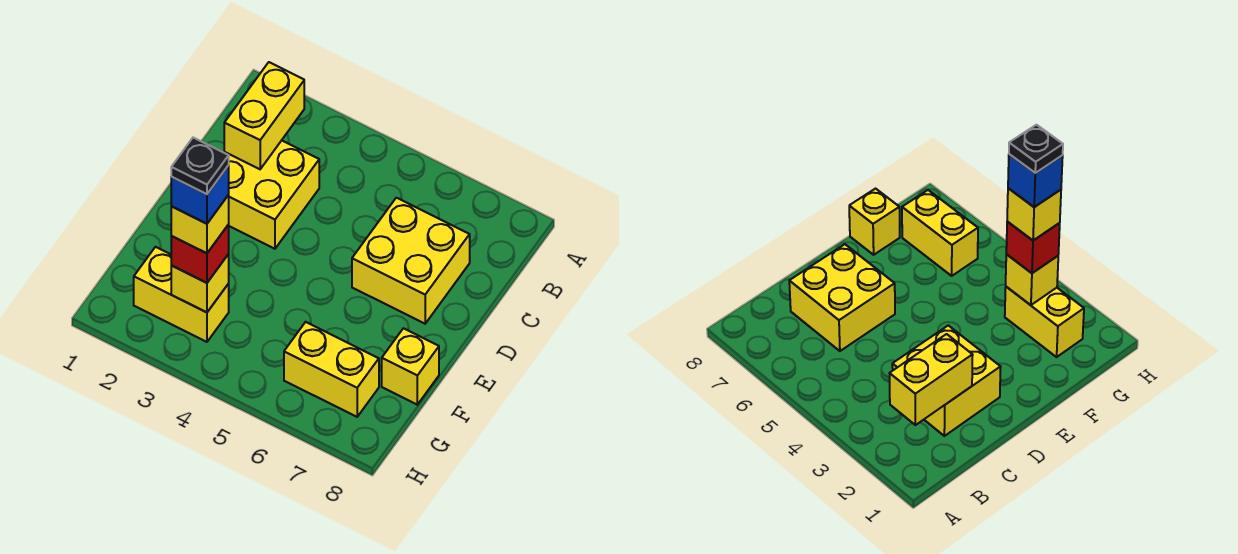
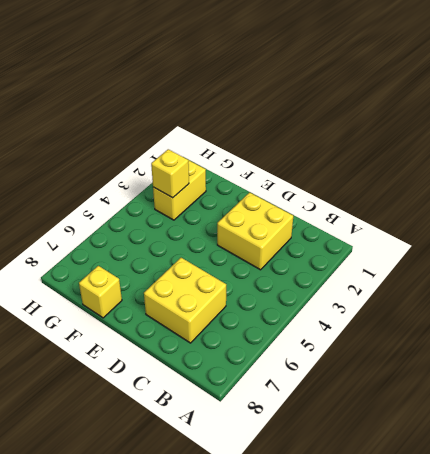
none -> yellow brick G6:G7 level 1
none -> yellow brick B2:C2 level 2

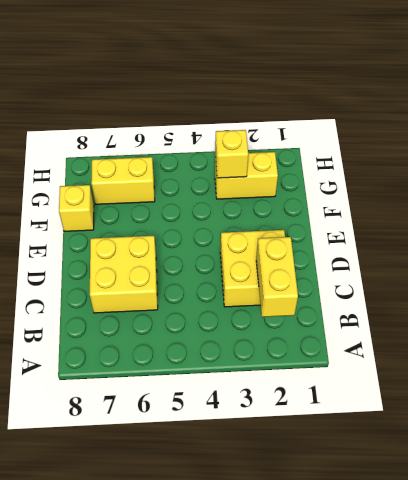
none -> red brick G3 level 3
none -> yellow brick G3 level 4

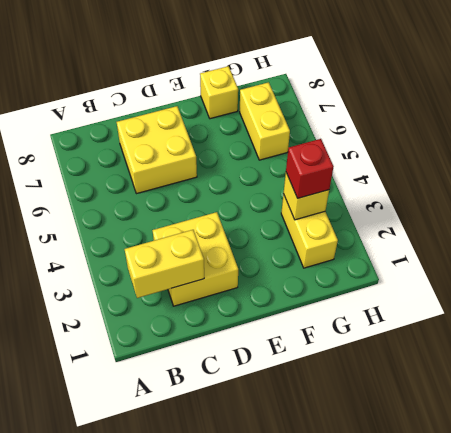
none -> yellow brick G3 level 4
none -> blue brick G3 level 5

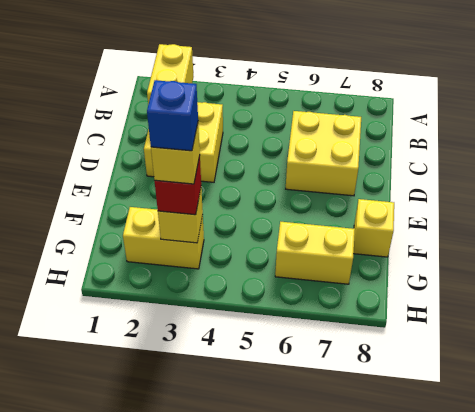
none -> black plate G3 level 6

